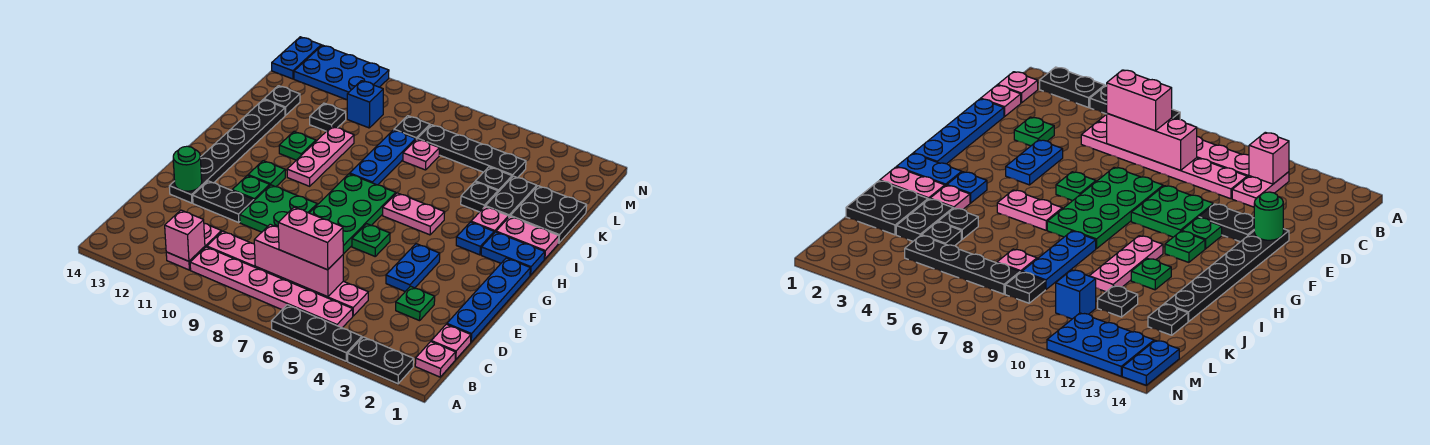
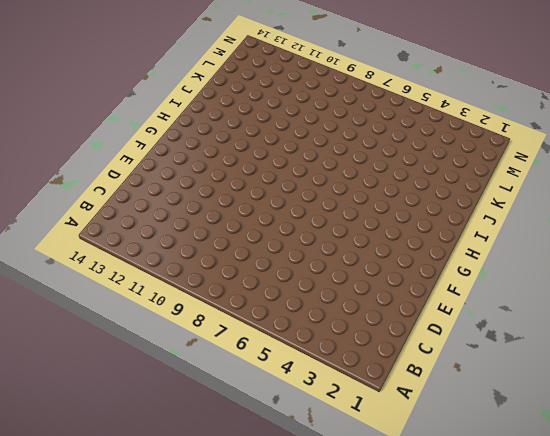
none -> black plate A2:A3 level 1
none -> black plate A4:A6 level 1
none -> pink plate B1 level 1
none -> pink plate B5:B10 level 1

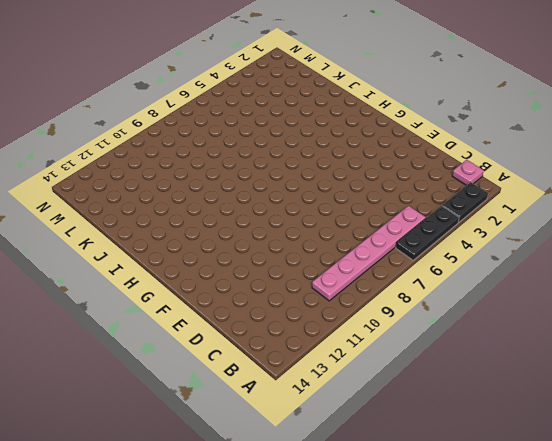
none -> pink plate B11:C11 level 1
none -> pink plate C1 level 1
none -> pink plate C5:C10 level 1
none -> blue plate D1:G1 level 1

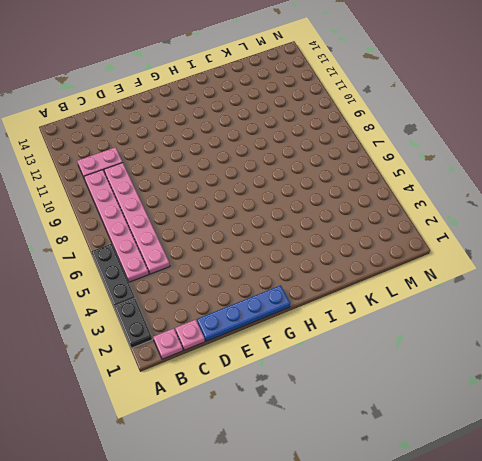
none -> green plate D3 level 1
none -> blue plate E4:F4 level 1
none -> green plate E7:H8 level 1
none -> green plate E9:F10 level 1

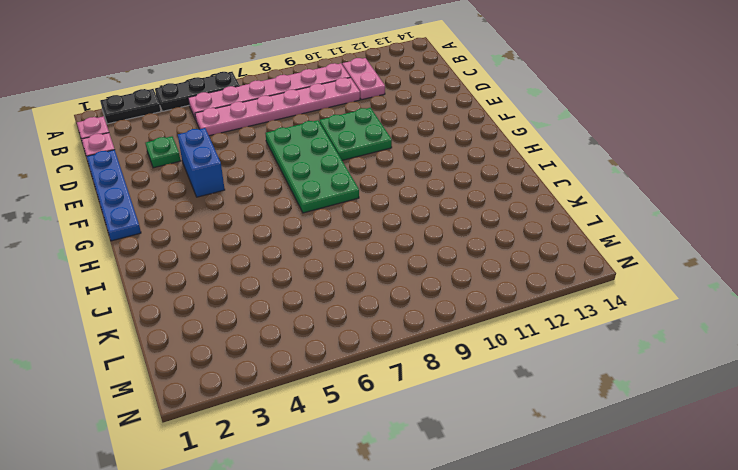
blue brick E4:F4 level 1 -> blue plate E4:F4 level 1
none -> black plate E11:E12 level 1
none -> black plate E13:J13 level 1
none -> green plate F6 level 1
none -> green plate F11 level 1

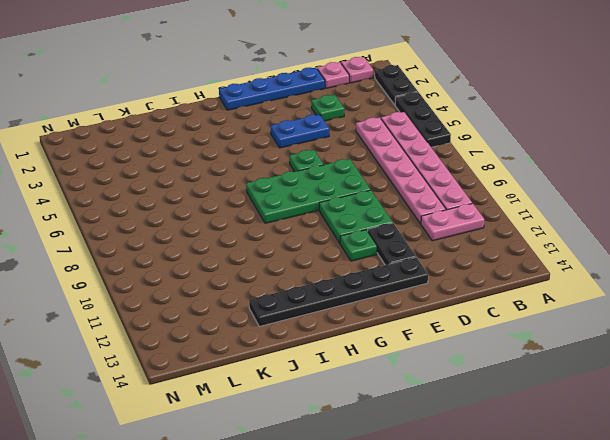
none -> green plate G11 level 1
none -> blue plate H1:H2 level 1
none -> blue plate H3 level 1
none -> pink plate H5:H6 level 1

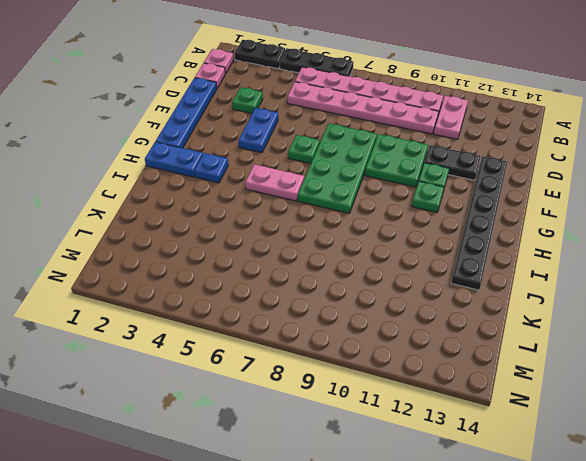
none -> pink plate H10:J10 level 1
none -> pink plate I1:I2 level 1
none -> pink plate I3 level 1
none -> blue plate I8:K8 level 1

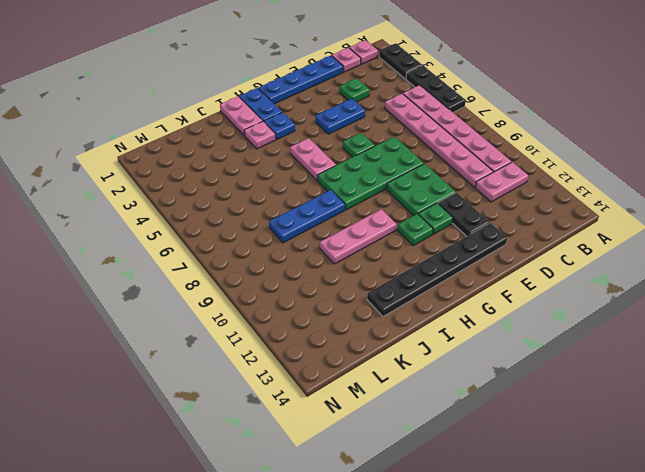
none -> green plate I11 level 1
none -> black plate J1:K2 level 1
none -> black plate J3:K3 level 1
none -> black plate J4 level 1

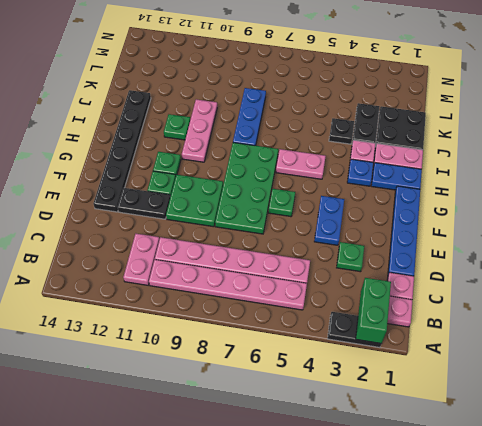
green brick A2:B2 level 2 -> none
none -> black plate A4:A6 level 1
none -> black plate K4 level 1
none -> pink plate K7 level 1
none -> black plate K11 level 1

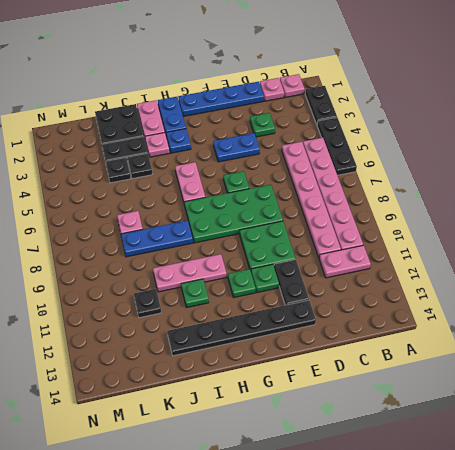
none -> black plate K13 level 1
none -> black plate L4:L7 level 1
none -> black plate L8 level 1
none -> blue brick L10 level 1

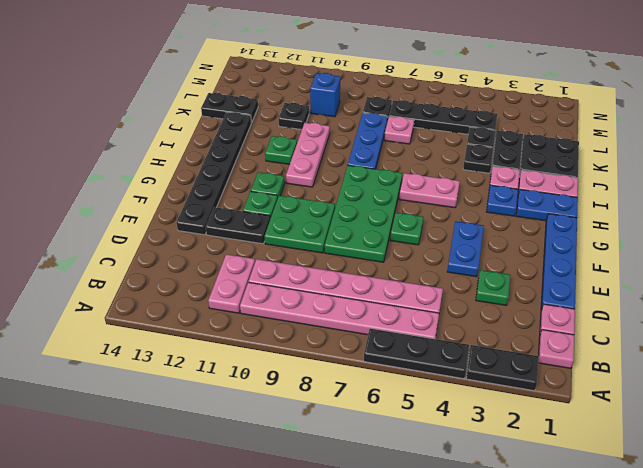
black plate K13:K14 level 1 -> black plate K13 level 1
none -> blue plate M11:N13 level 1
none -> blue plate M14:N14 level 1
none -> pink brick B11 level 2
none -> pink brick C6:C8 level 2

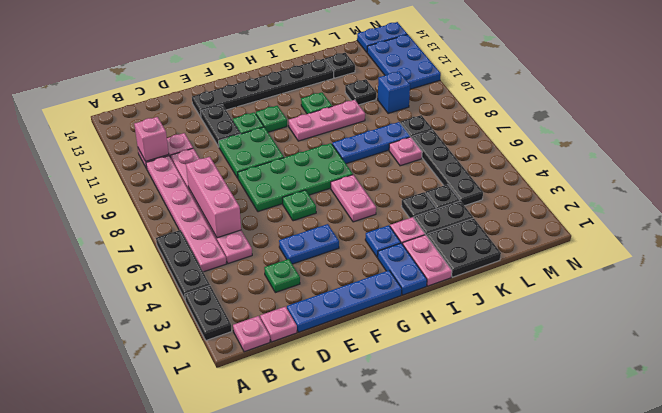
none -> green round brick E13 level 2
none -> pink brick C6:C7 level 3

